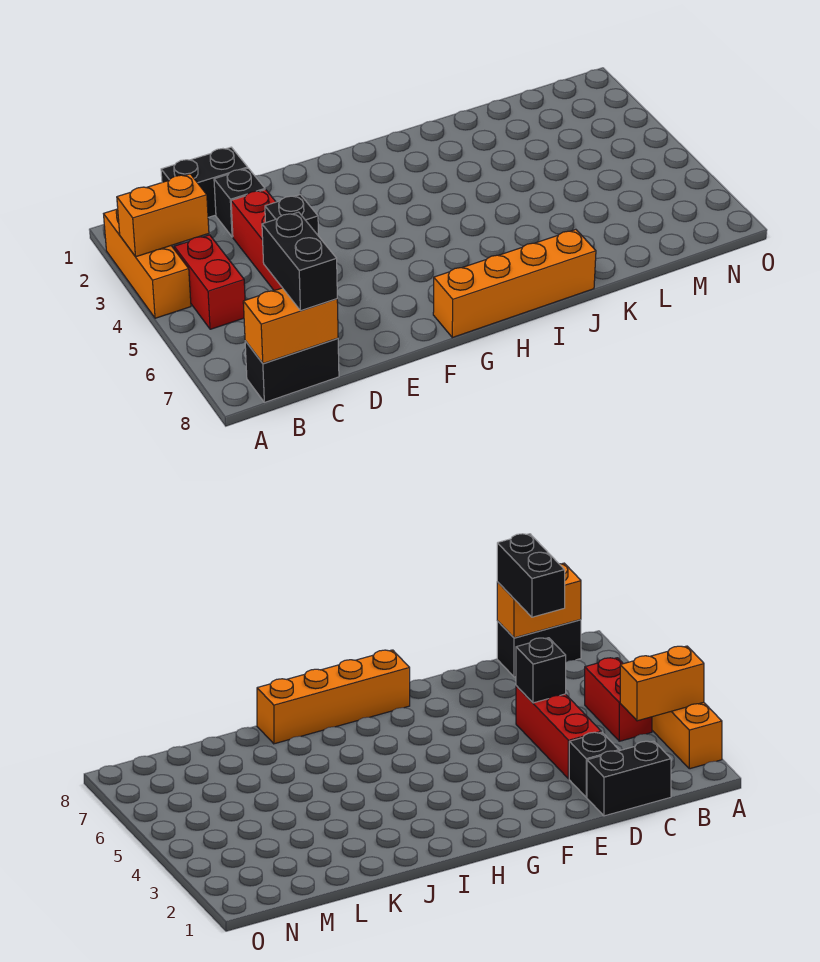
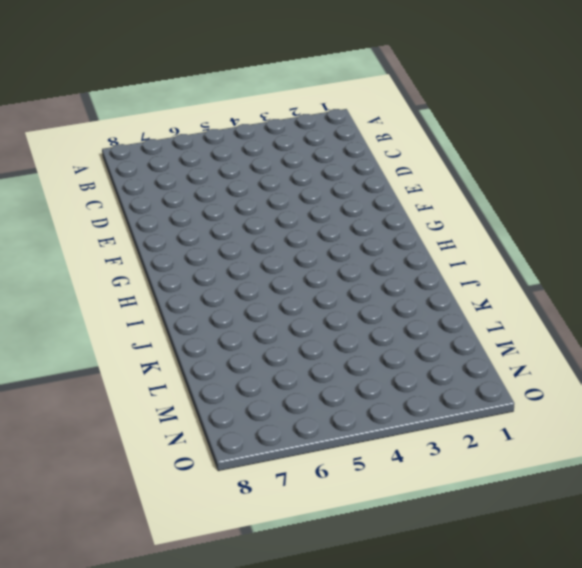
none -> orange brick A2:A4 level 1
none -> red brick B4:B5 level 1

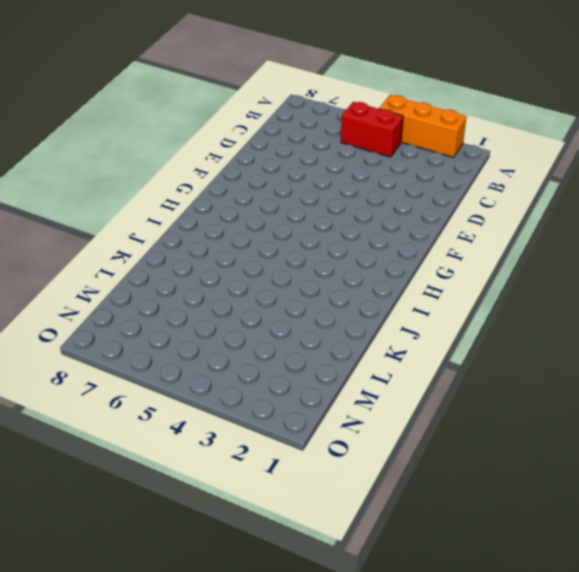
none -> black brick B8:C8 level 1
none -> black brick C1:D1 level 1

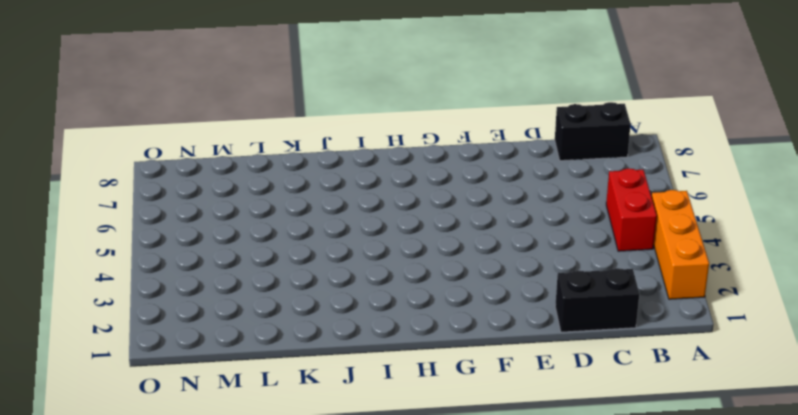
none -> black brick D2 level 1
none -> red brick D3:D5 level 1

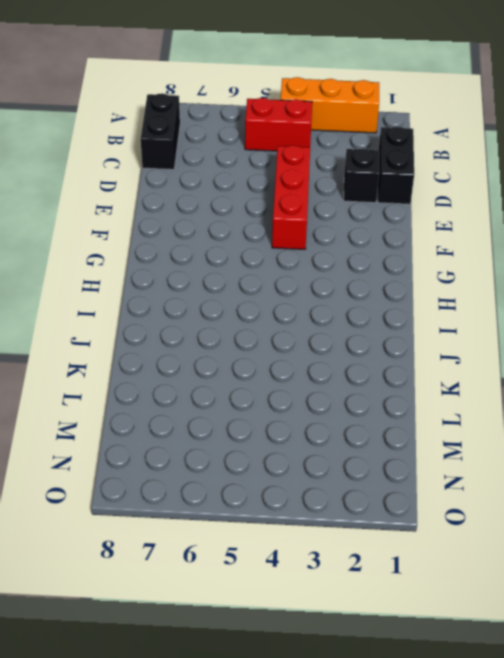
red brick D4:F4 level 1 -> red brick D3:D5 level 1
none -> orange brick G8:J8 level 1
none -> orange brick A3:B3 level 2

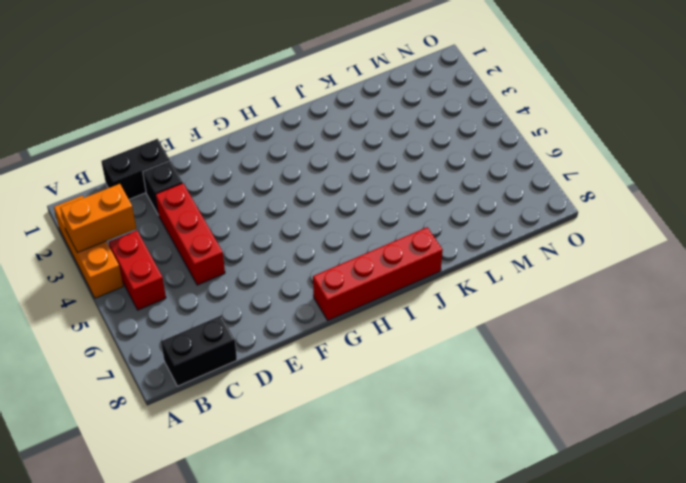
red brick G8:J8 level 1 -> orange brick G8:J8 level 1
none -> orange brick B8:C8 level 2
none -> black brick D5 level 2

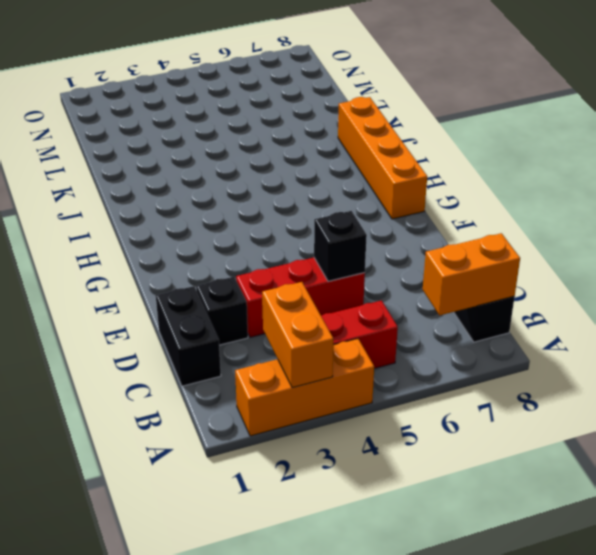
orange brick B7:B8 level 2 -> orange brick B8:C8 level 2
none -> black brick C7:C8 level 3

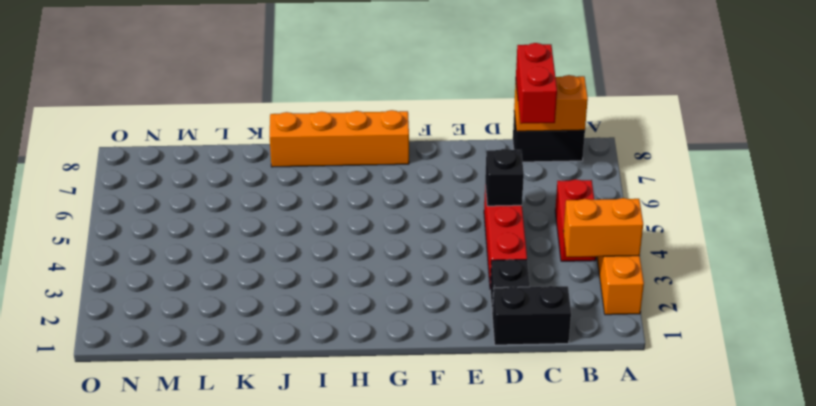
red brick C7:C8 level 3 -> black brick C7:C8 level 3

